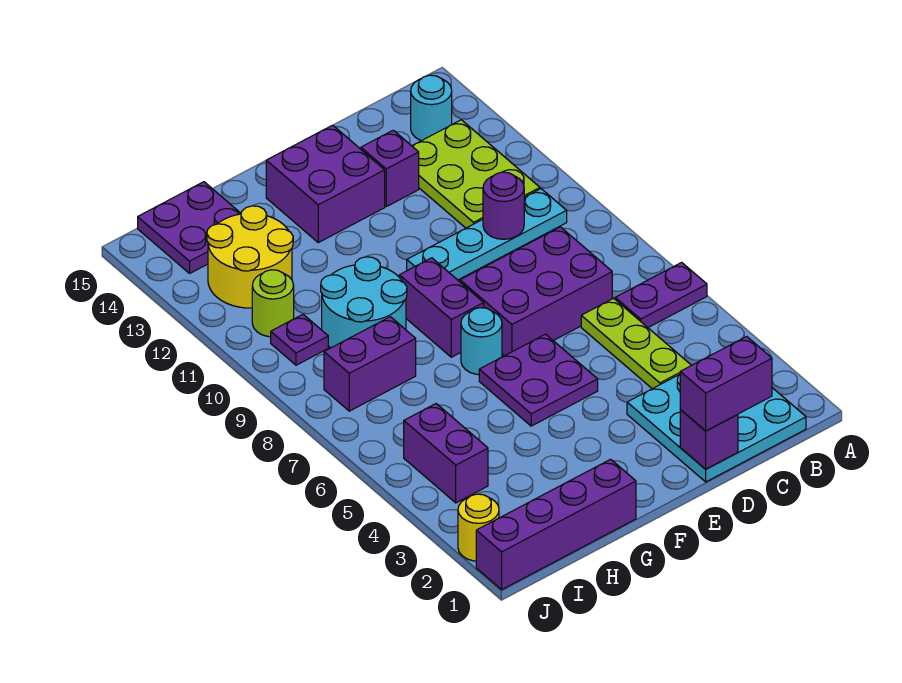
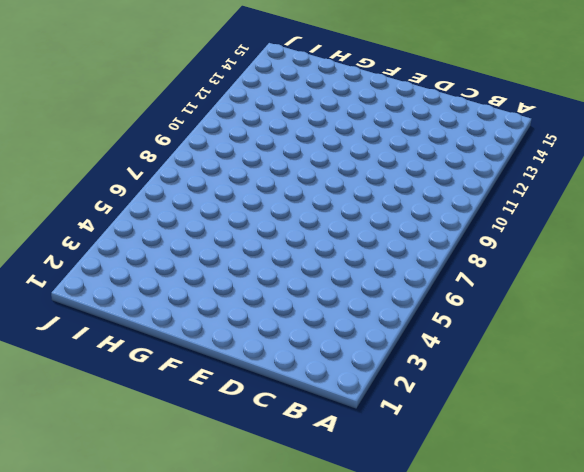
none -> purple plate A6:B6 level 1
none -> cyan plate B1:D3 level 1
none -> cyan plate B10:E10 level 1

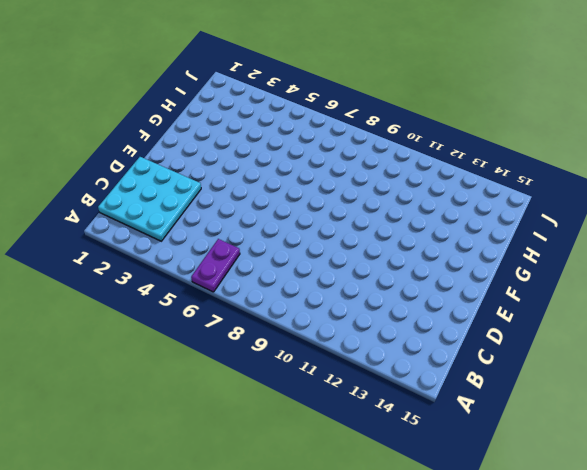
none -> cyan plate B10:E10 level 1
none -> lime plate B11:C13 level 1
none -> cyan round brick B14 level 1

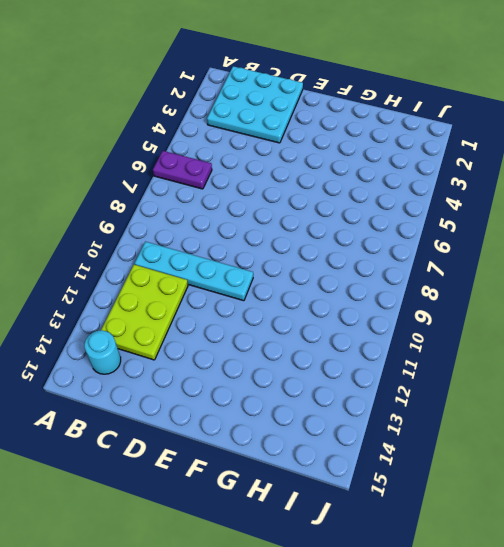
none -> lime plate C4:C6 level 1
none -> purple brick C7:E8 level 1
none -> purple brick D13 level 1

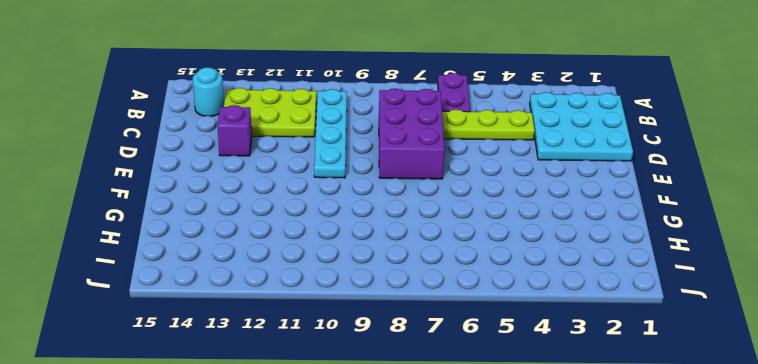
none -> purple plate E5:F6 level 1
none -> purple brick E13:F14 level 1
none -> cyan round brick F7 level 1

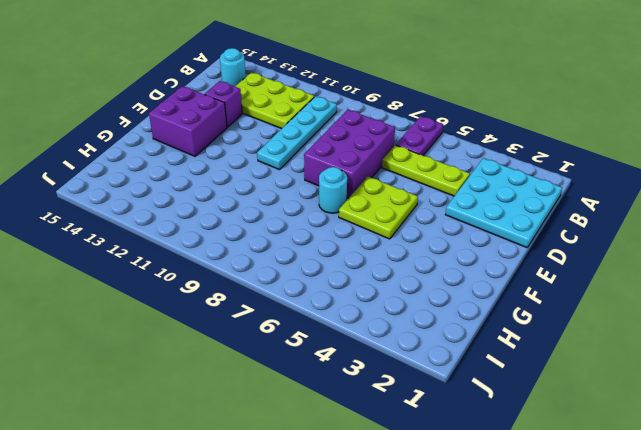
lime plate E5:F6 level 1 -> purple plate E5:F6 level 1
none -> purple brick F8:F9 level 1
none -> purple brick G1:J1 level 1
none -> cyan round brick G9:H10 level 1

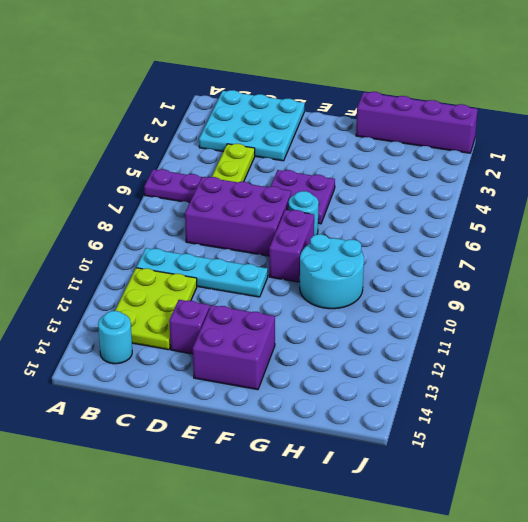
none -> purple brick H8:I8 level 1
none -> yellow round brick H12:I13 level 1
none -> purple plate H14:I15 level 1

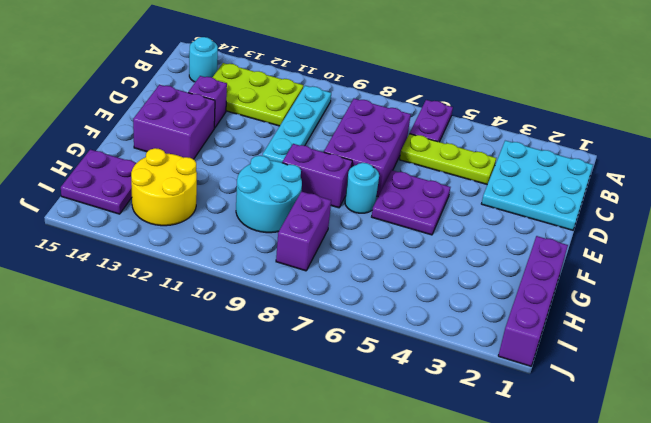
none -> purple brick I4:I5 level 1
none -> purple plate I10 level 1
none -> lime round brick I11 level 1

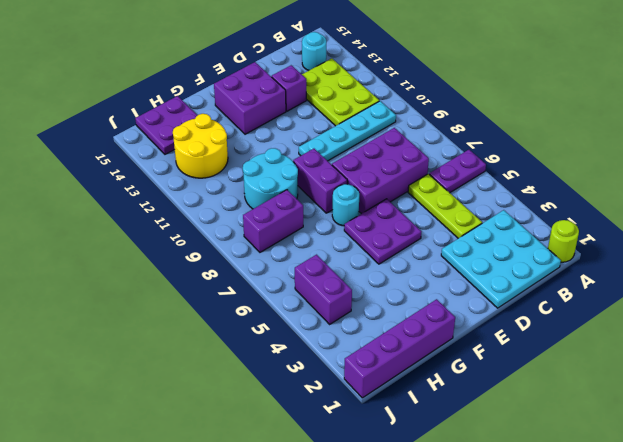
lime round brick A1 level 1 -> lime round brick I11 level 1
none -> purple plate I10 level 1
none -> yellow round brick J2 level 1
none -> purple round brick C10 level 2

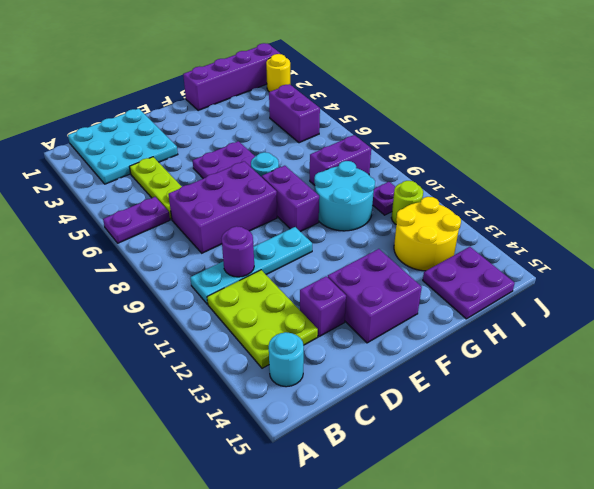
none -> purple brick D1 level 2
none -> purple brick C1:D1 level 3

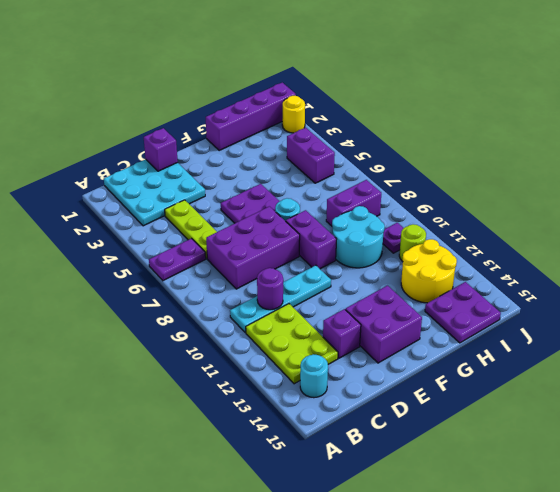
none -> purple brick C1:D1 level 3

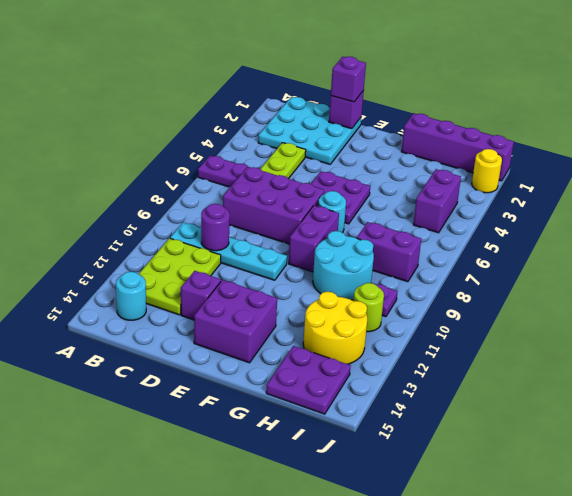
purple brick D1 level 3 -> purple brick C1:D1 level 3

